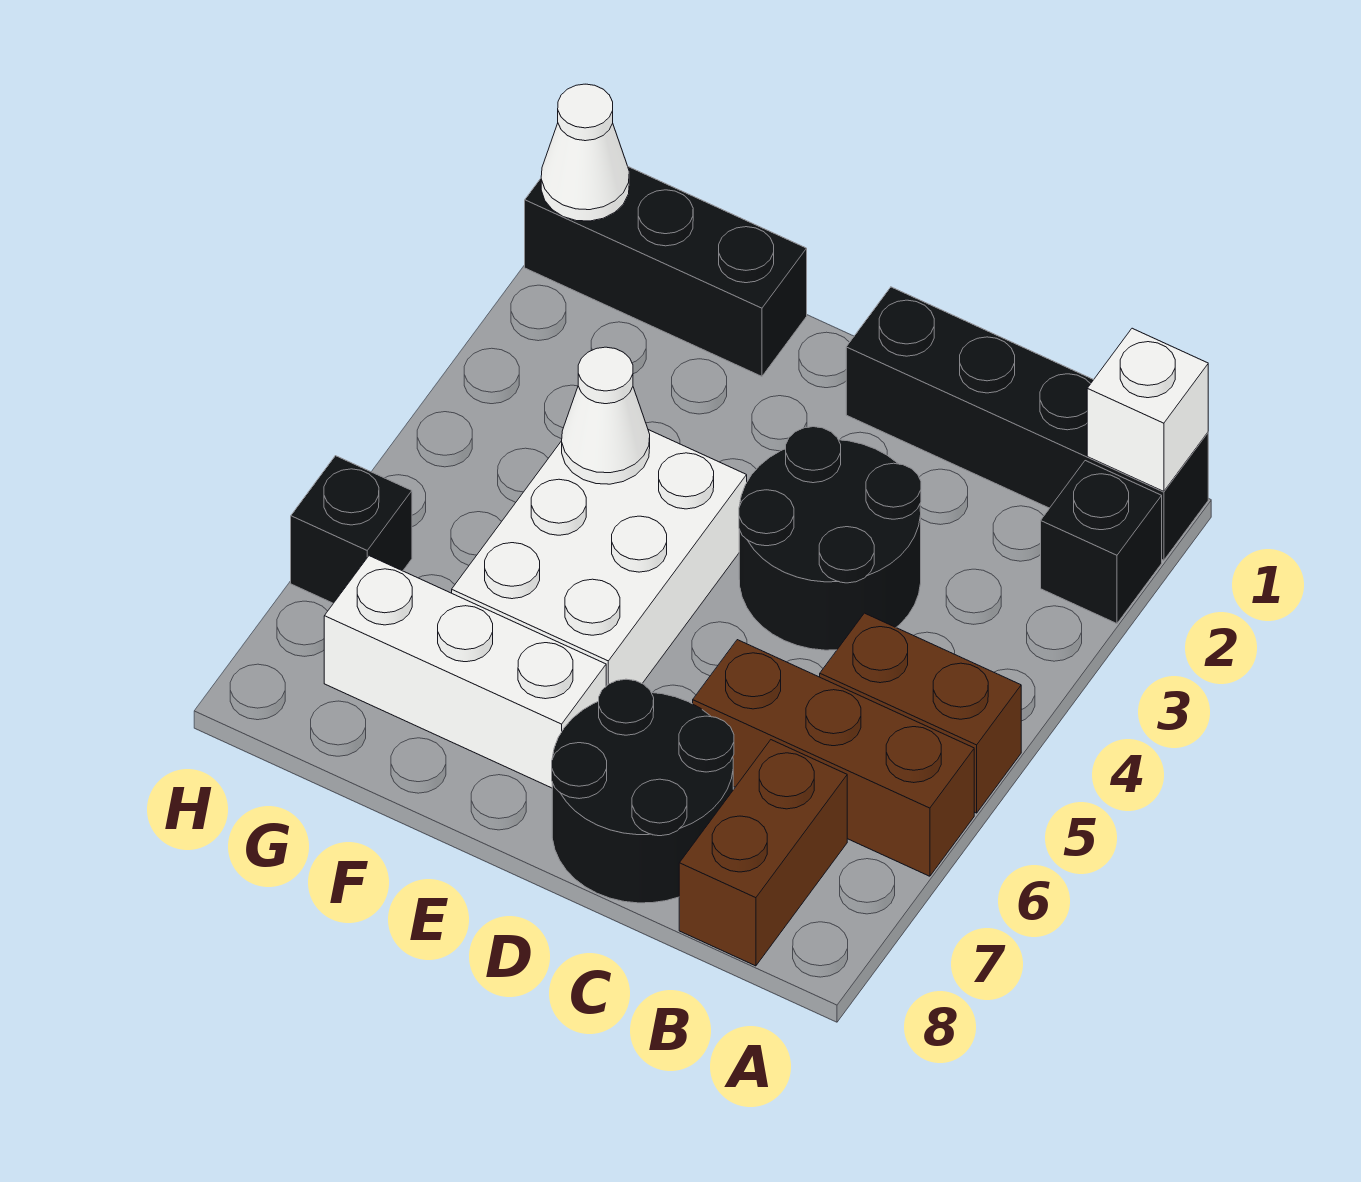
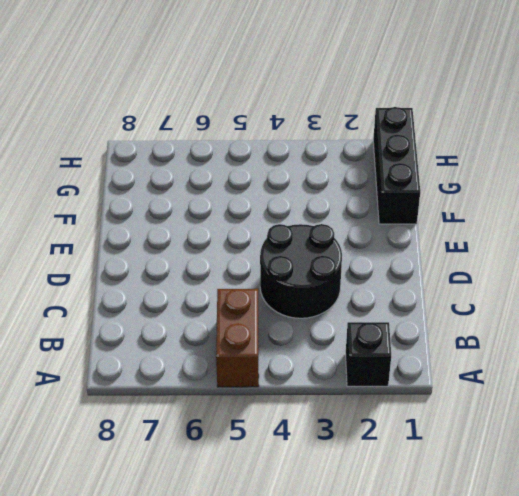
none -> black brick A1:D1 level 1
none -> brown brick A6:C6 level 1
none -> brown brick B7:B8 level 1

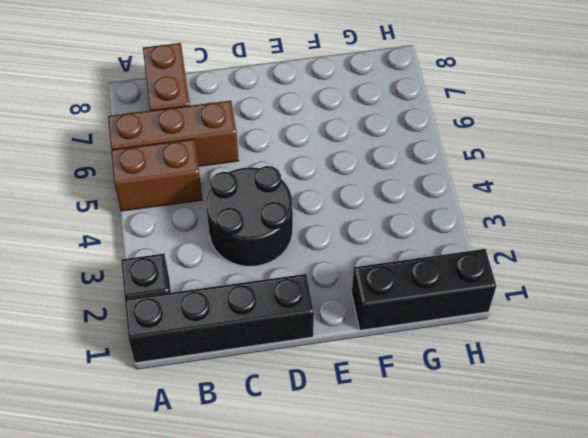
none -> black round brick C7:D8 level 1
none -> white brick E4:F6 level 1
none -> white brick E7:G7 level 1

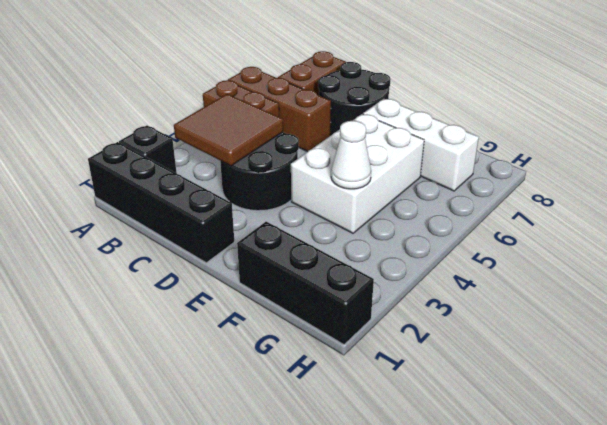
brown tile B3:C4 level 2 -> none
none -> black brick H6 level 1
none -> white brick A1 level 2
none -> white cone H1 level 2

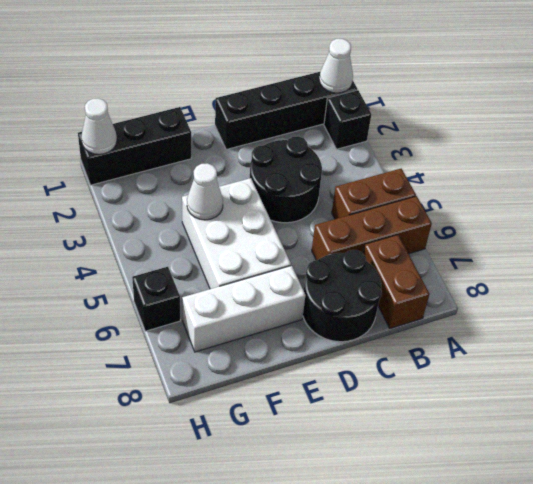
white cone A1 level 2 -> white brick A1 level 2

